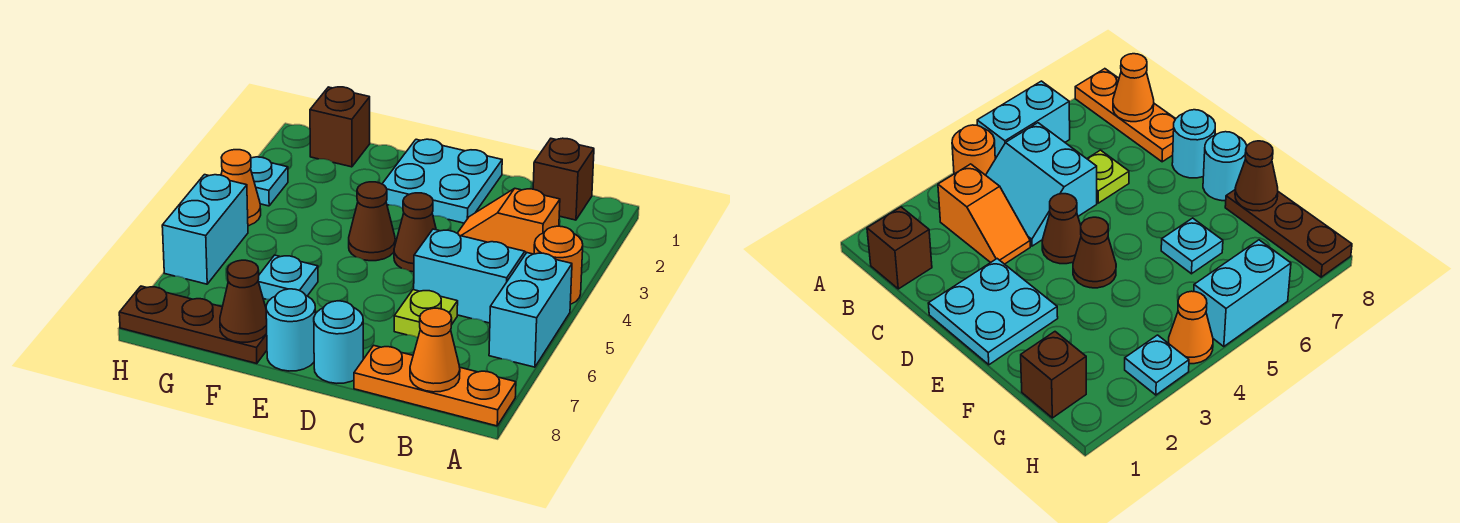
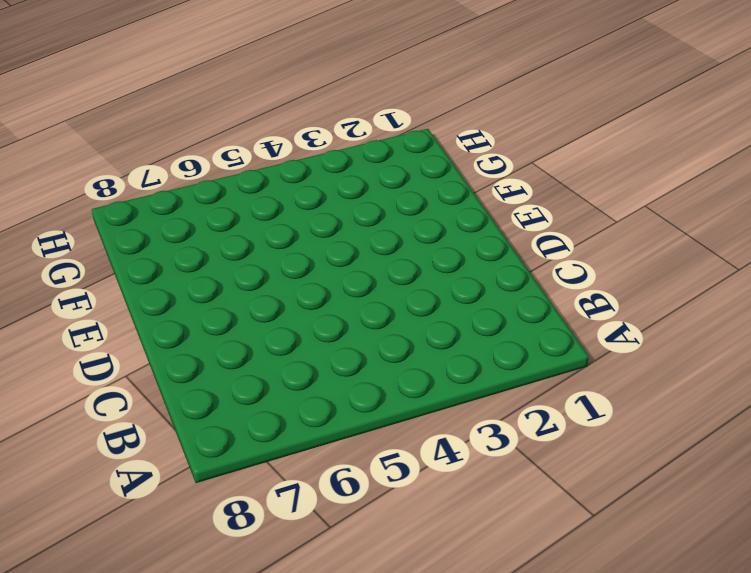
none -> orange round brick A4 level 1
none -> cyan brick A5:A6 level 1
none -> orange plate A8:C8 level 1

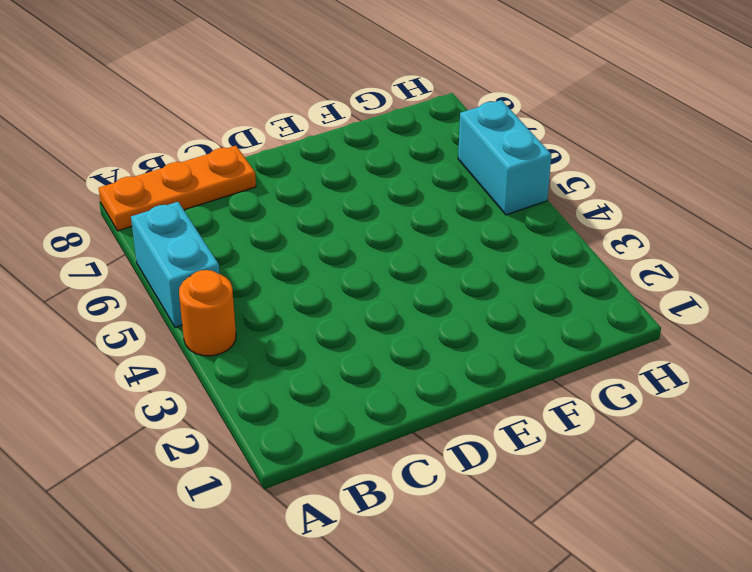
none -> brown brick B1 level 1
none -> orange slope B3:C3 level 1 top B
none -> cyan slope B4:C5 level 1 top 5

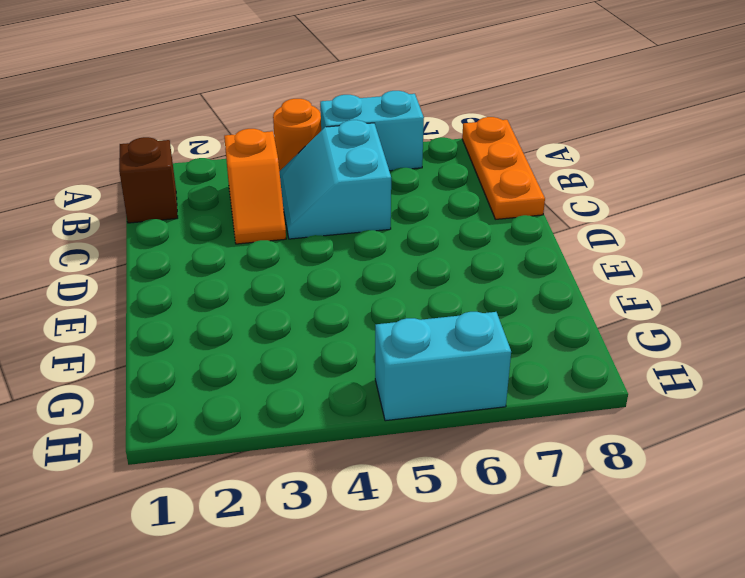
none -> lime plate C6 level 1
none -> cyan plate D1:E2 level 1
none -> brown cone D4 level 1

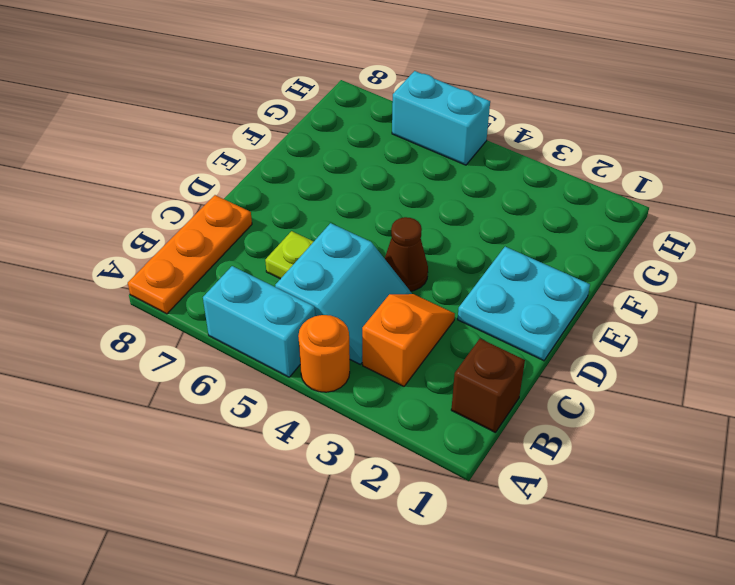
none -> cyan round brick D8 level 1
none -> brown cone E4 level 1
none -> cyan round brick E8 level 1

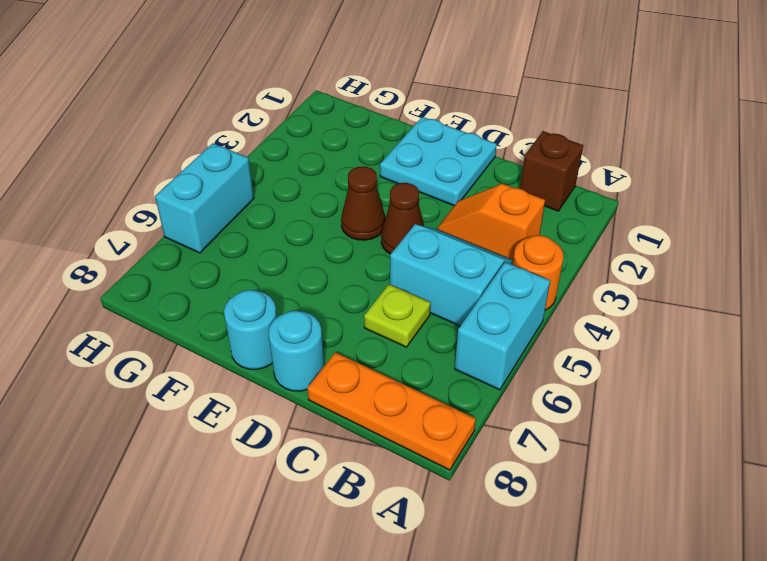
none -> cyan plate F6 level 1
none -> brown plate F8:H8 level 1
none -> brown brick G1 level 1

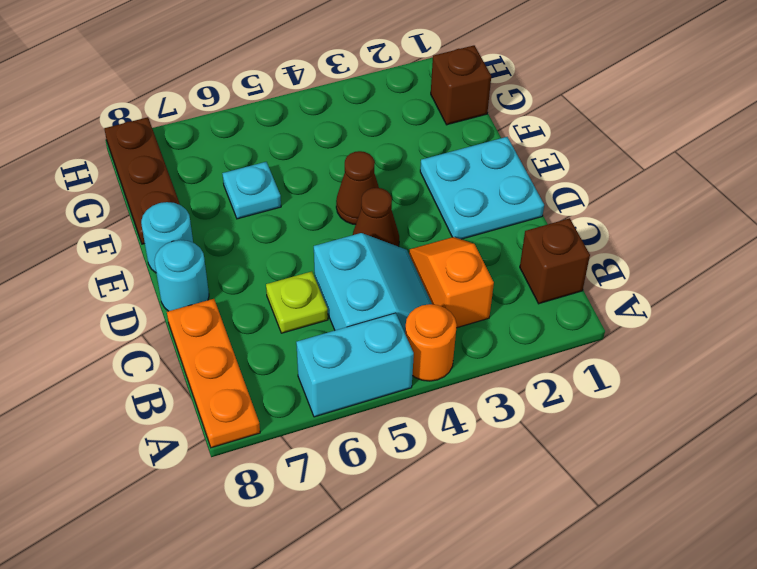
none -> cyan plate H3 level 1
none -> orange cone H4 level 1
none -> cyan brick H5:H6 level 1

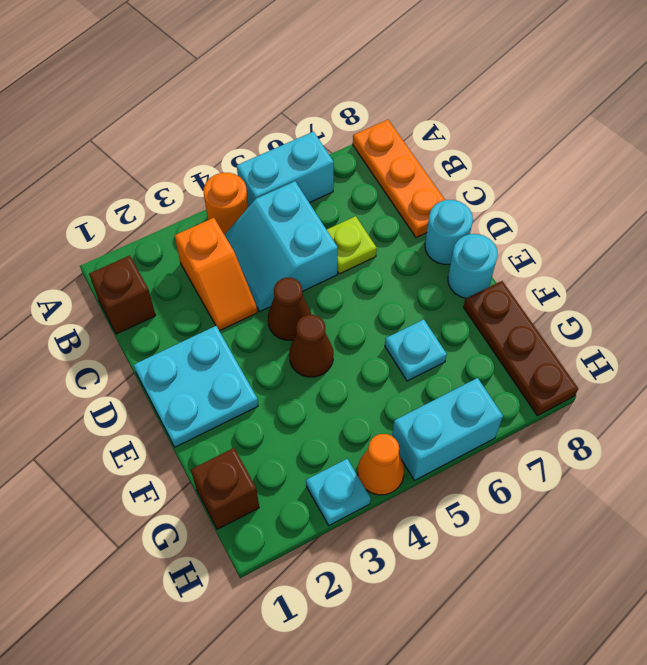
none -> orange cone B8 level 2
none -> brown cone F8 level 2

